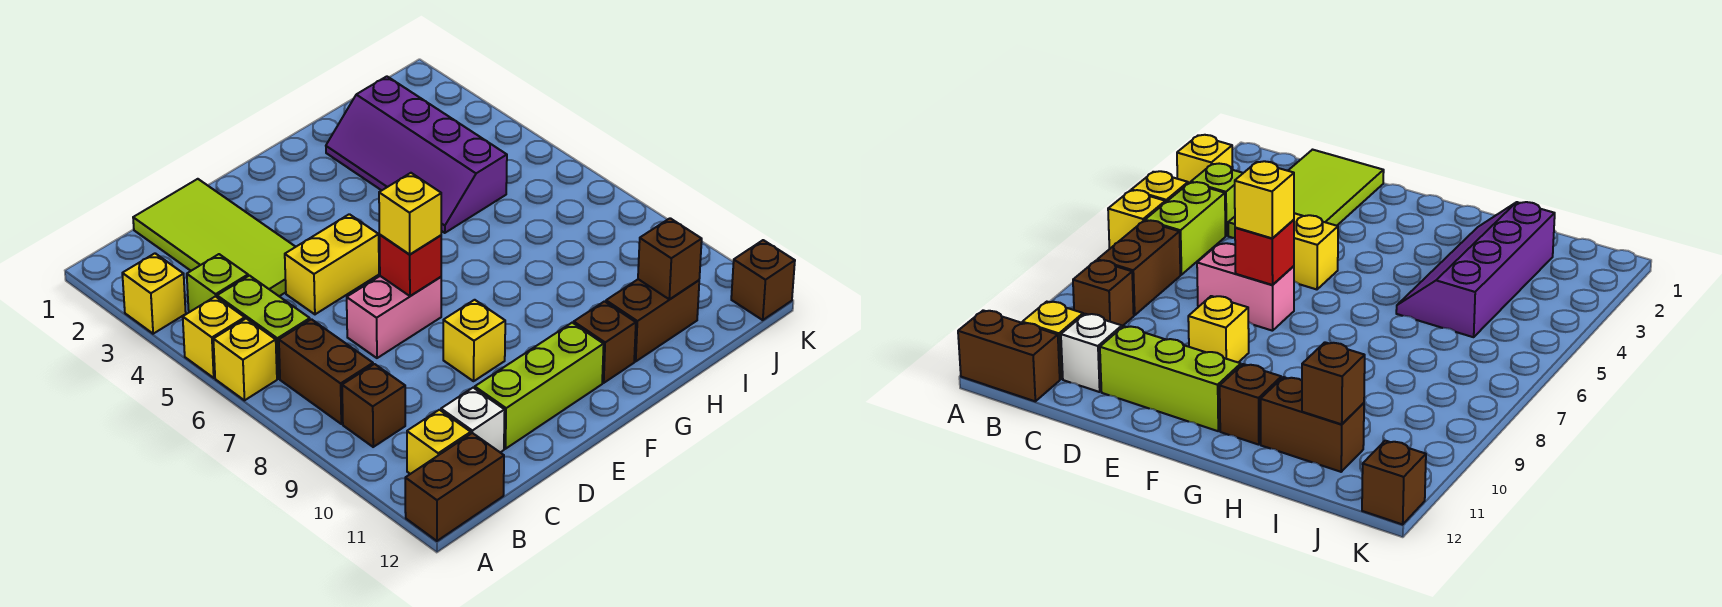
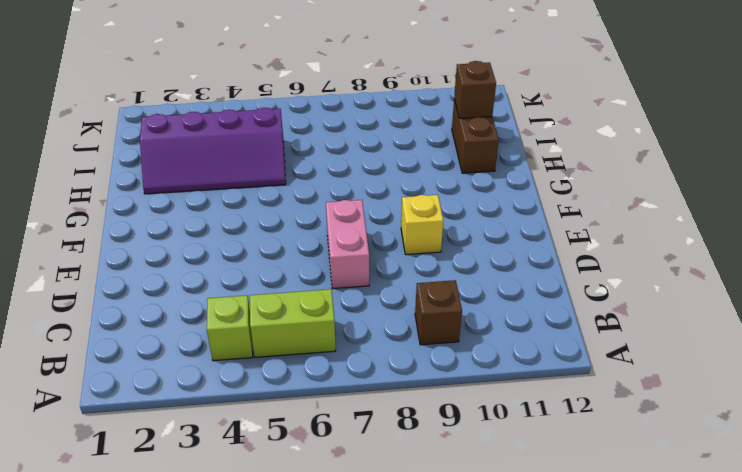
none -> yellow brick A3 level 1
none -> yellow brick A5 level 1
none -> yellow brick A6 level 1

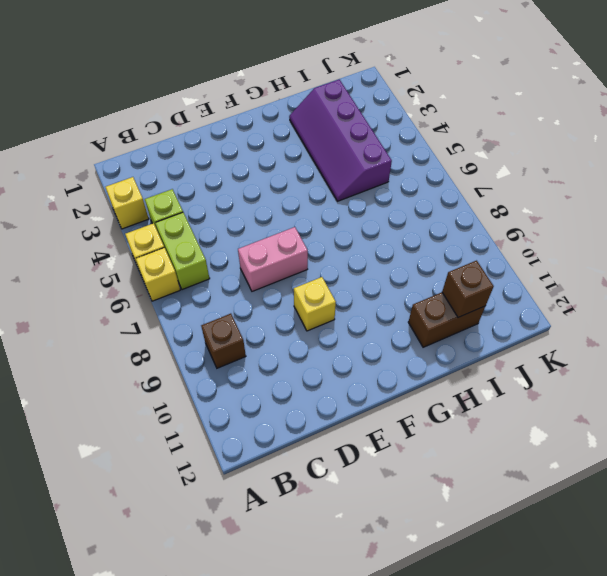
none -> brown brick A12:B12 level 1
none -> brown brick B7:B8 level 1
none -> yellow brick B11 level 1

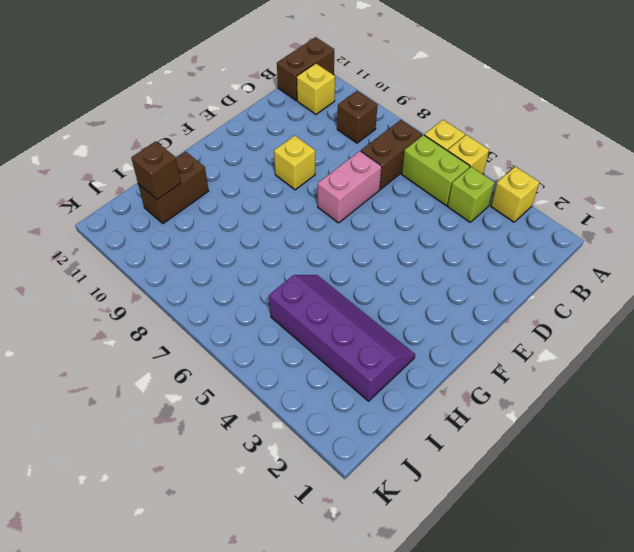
brown brick B7:C7 level 1 -> brown brick B7:B8 level 1
none -> lime tile C1:D4 level 1
none -> white brick C11 level 1
none -> yellow brick D5:E5 level 1

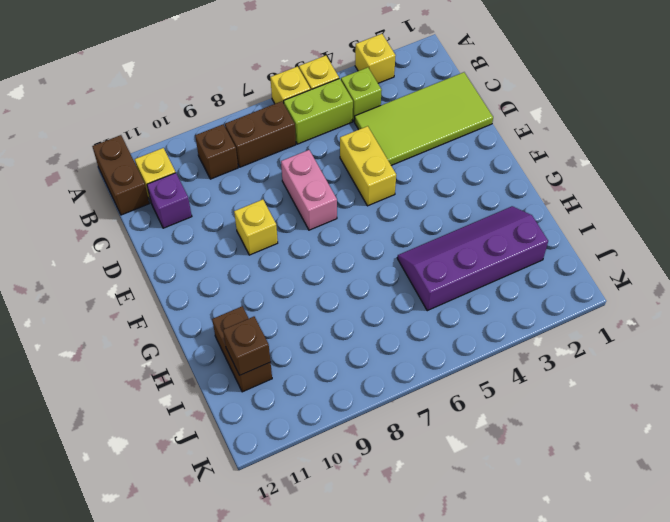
purple brick C11 level 1 -> white brick C11 level 1
none -> lime brick D11:F11 level 1
none -> brown brick G11 level 1
none -> brown brick K12 level 1

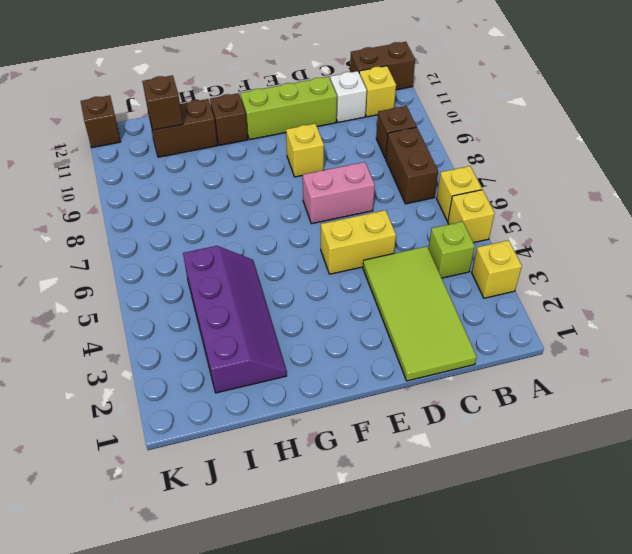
none -> lime brick B5:B6 level 1
none -> red brick E7 level 2
none -> yellow brick E7 level 3

